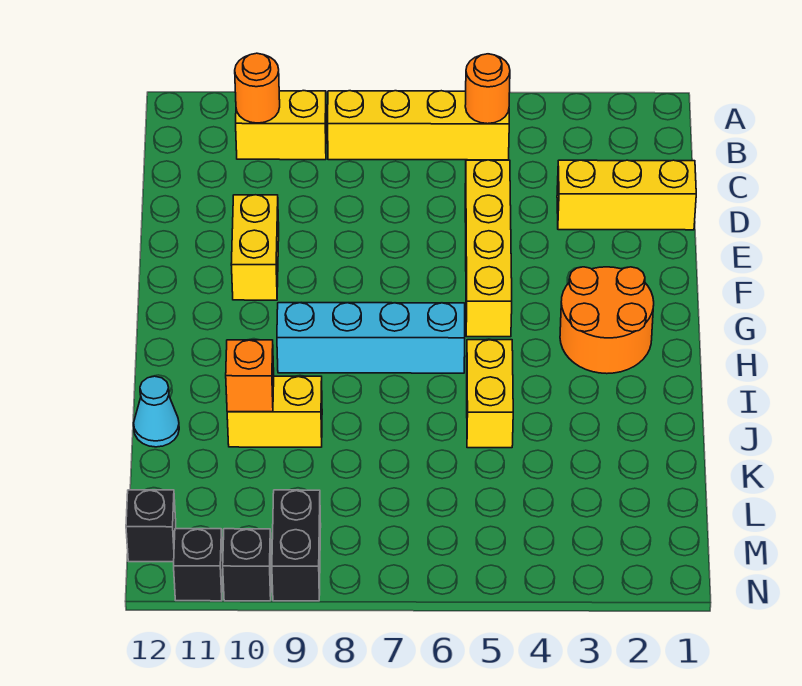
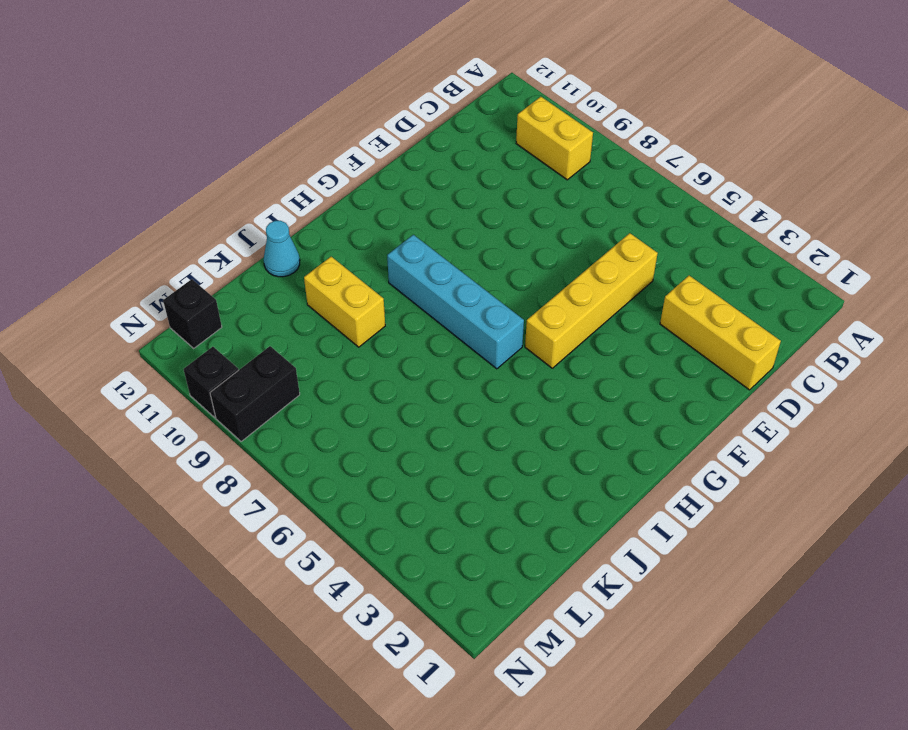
none -> yellow brick B5:B8 level 1
none -> yellow brick E10:F10 level 1
none -> orange round brick G2:H3 level 1

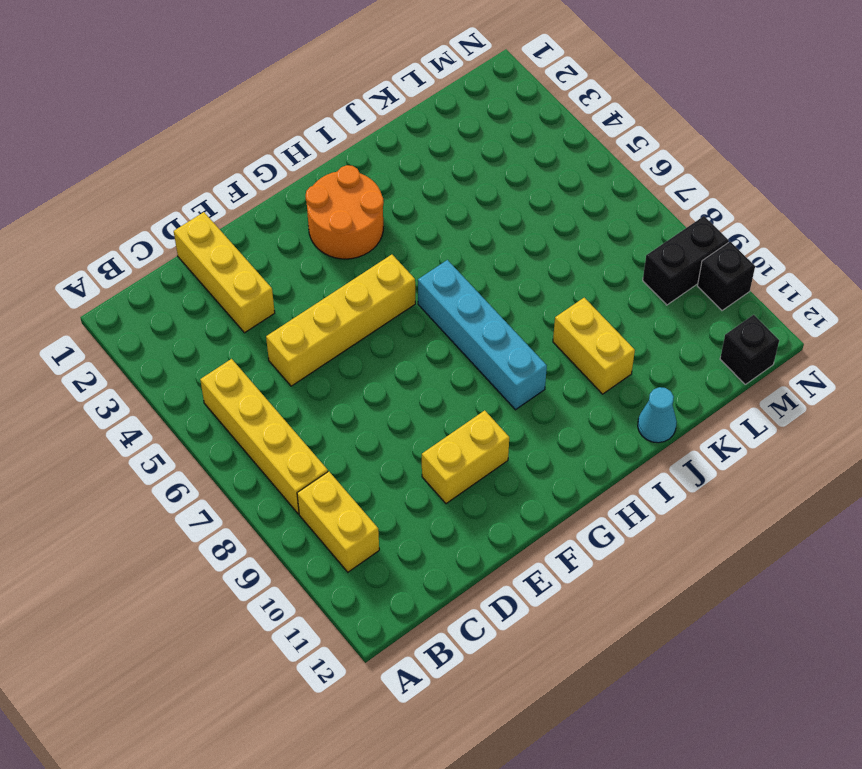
none -> yellow brick I5:J5 level 1
none -> black brick N11 level 1
none -> orange round brick B5 level 2

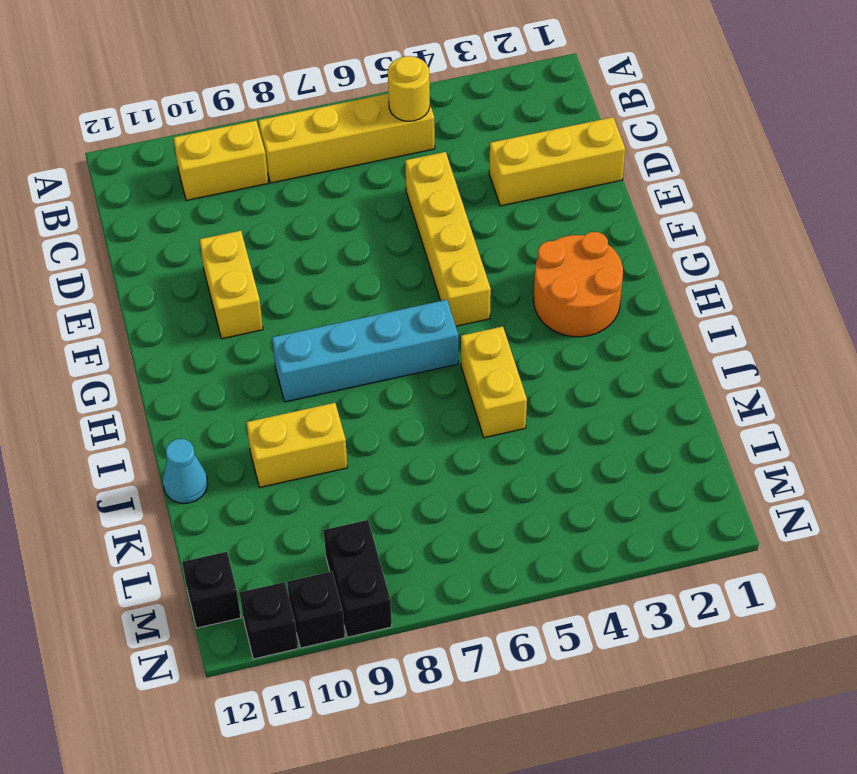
yellow round brick B5 level 2 -> orange round brick B5 level 2
none -> orange round brick B10 level 2
none -> orange brick J10 level 2

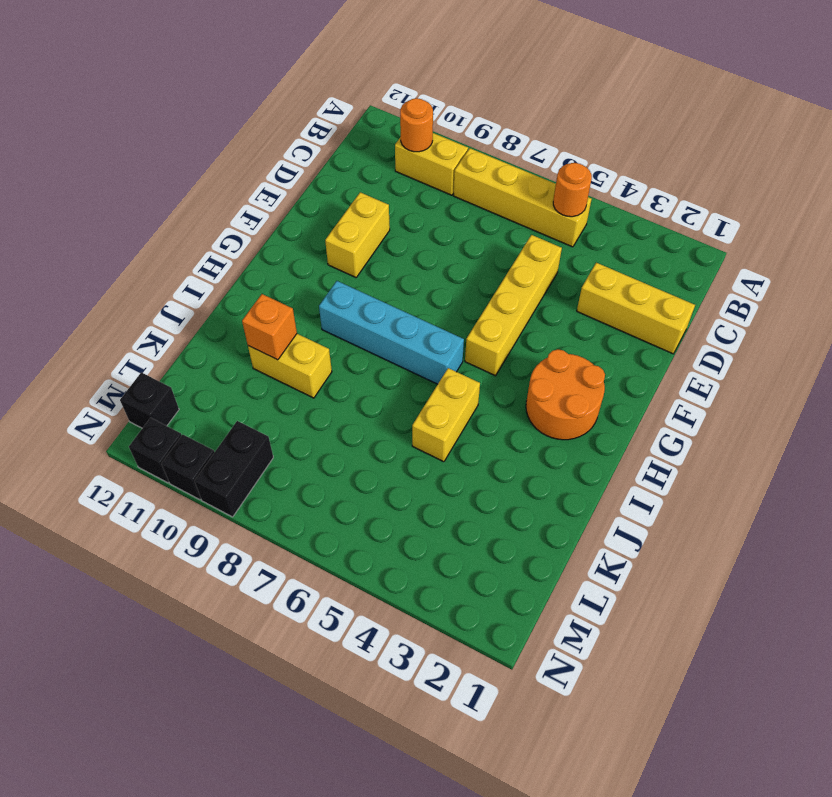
none -> cyan cone J12 level 1

